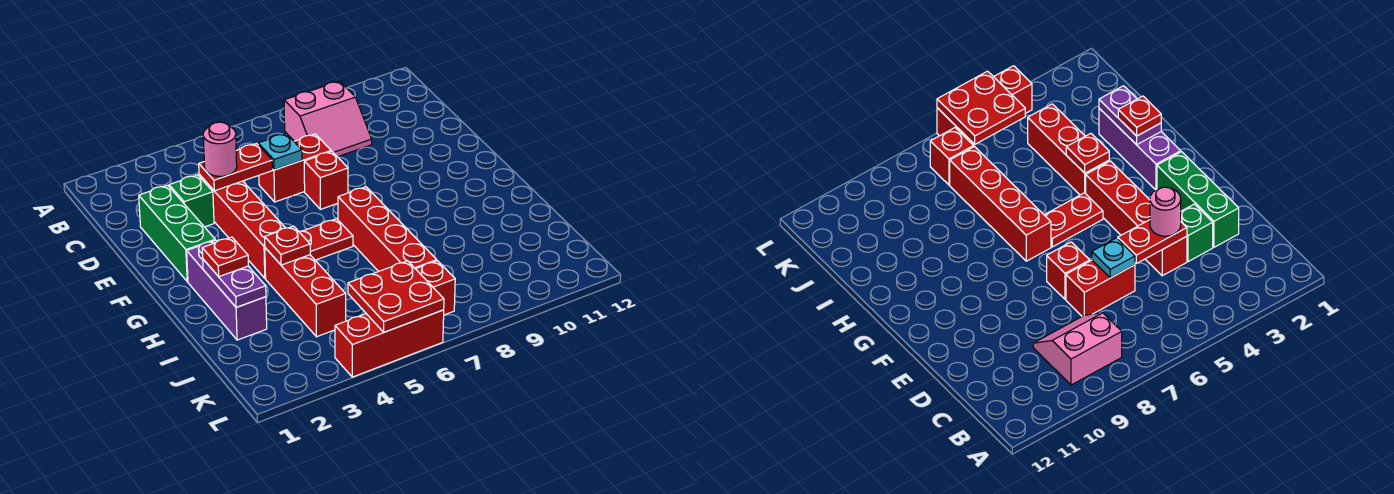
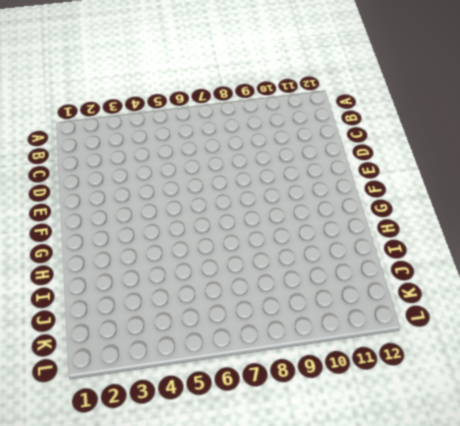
none -> pink slope B8:C9 level 1 top B
none -> green brick D2:F2 level 1
none -> green brick D3 level 1

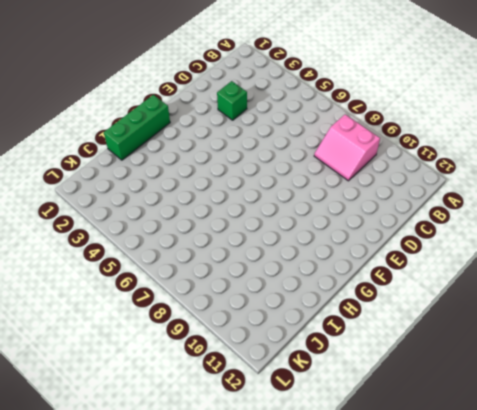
green brick G1:I1 level 1 -> green brick D2:F2 level 1
none -> red brick D4:G4 level 1
none -> red brick D6:D7 level 1
none -> red brick E7 level 1

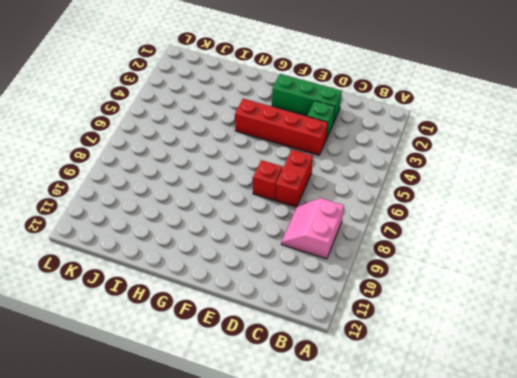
none -> purple brick G2:I2 level 1
none -> red plate G5:G6 level 1
none -> red brick G7:J7 level 1

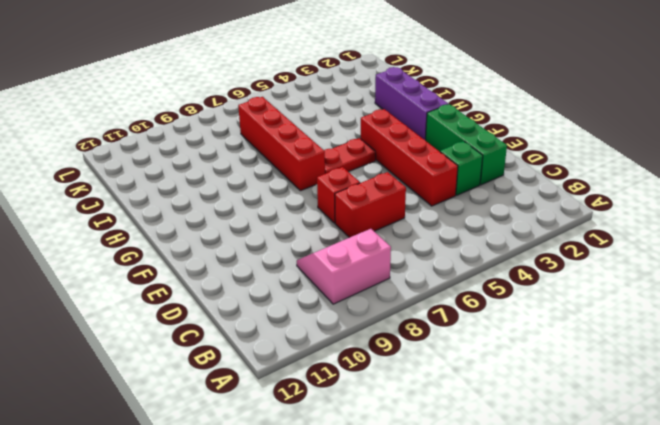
none -> red brick H4:J4 level 1
none -> red brick K7 level 1
none -> red brick L4:L6 level 1

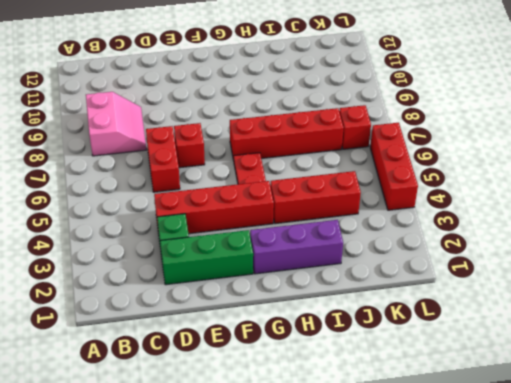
none -> red plate D4:D5 level 2
none -> cyan plate D6 level 2
none -> purple plate H2:I2 level 2

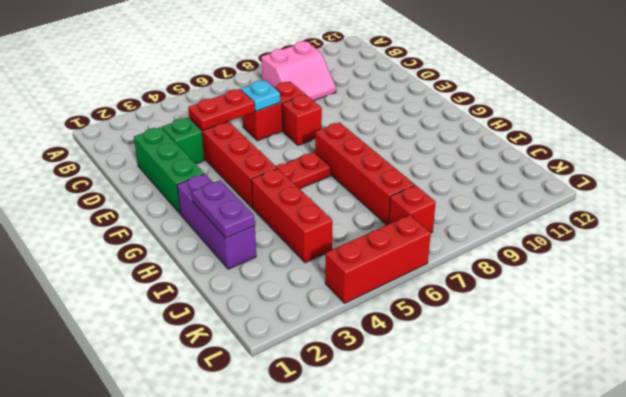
none -> red plate H4 level 2
none -> red plate K5:L6 level 2
none -> pink round brick D4 level 3

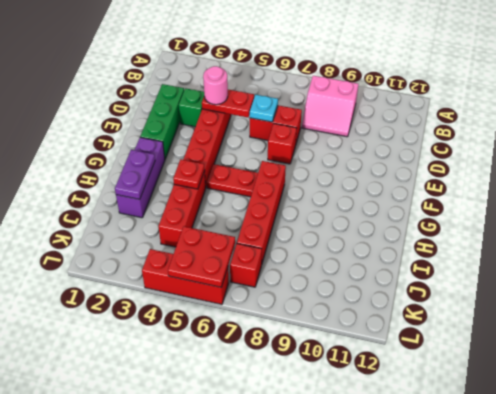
none -> red plate H2 level 3

